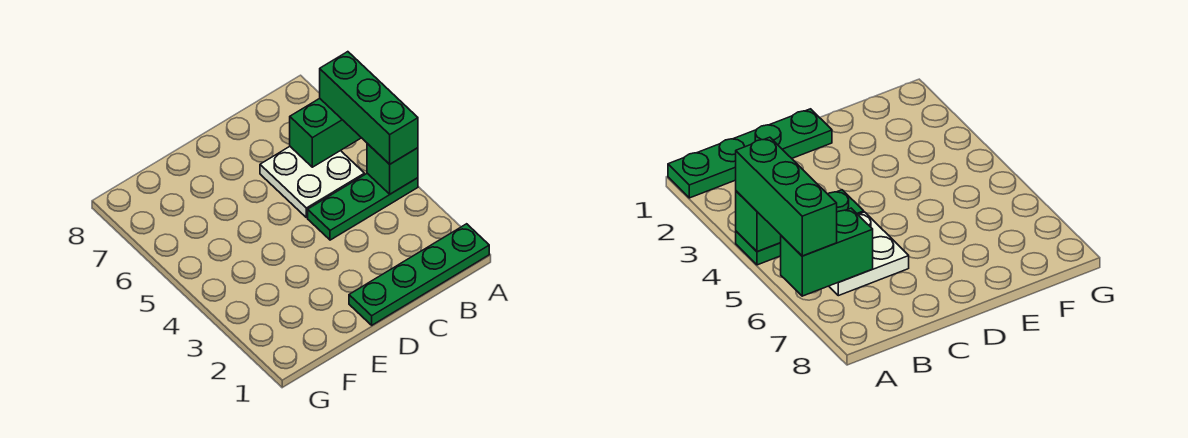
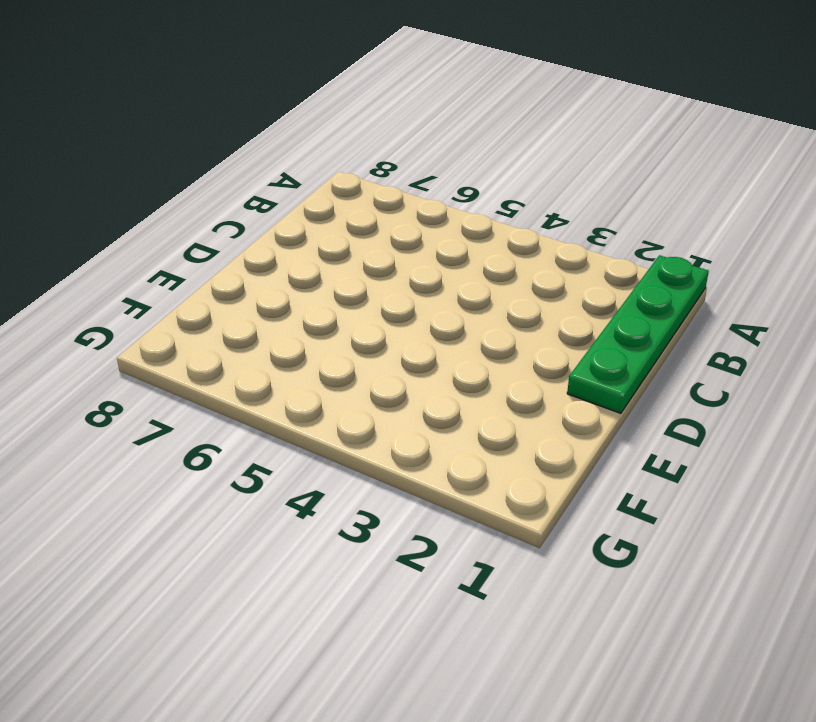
none -> green plate A4:C4 level 1
none -> white plate B5:C6 level 1

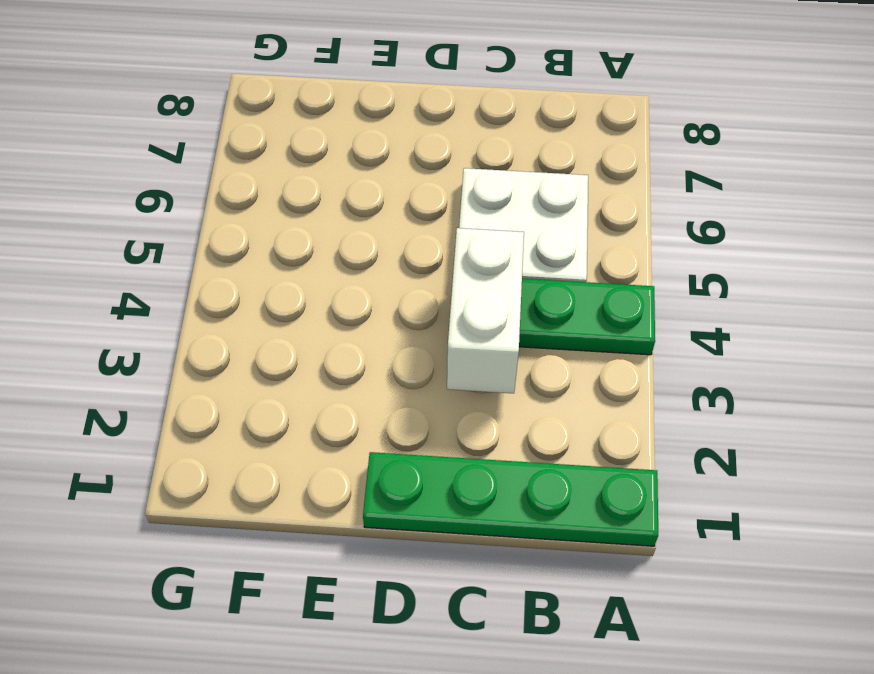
white brick C3:C4 level 2 -> none
none -> green brick A4 level 2
none -> green brick A6:B6 level 2

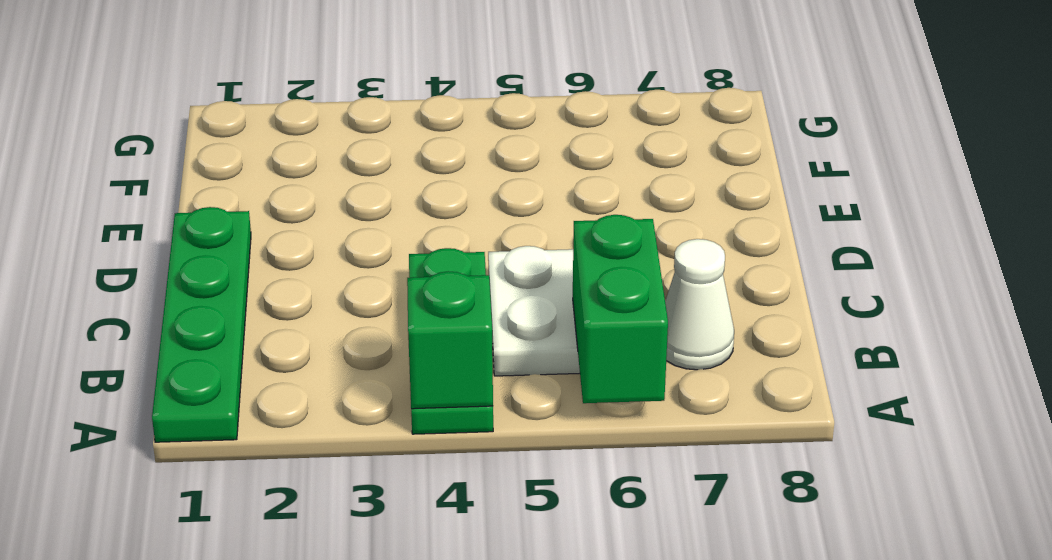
white cone B7 level 1 -> none
none -> green brick A4:A6 level 3

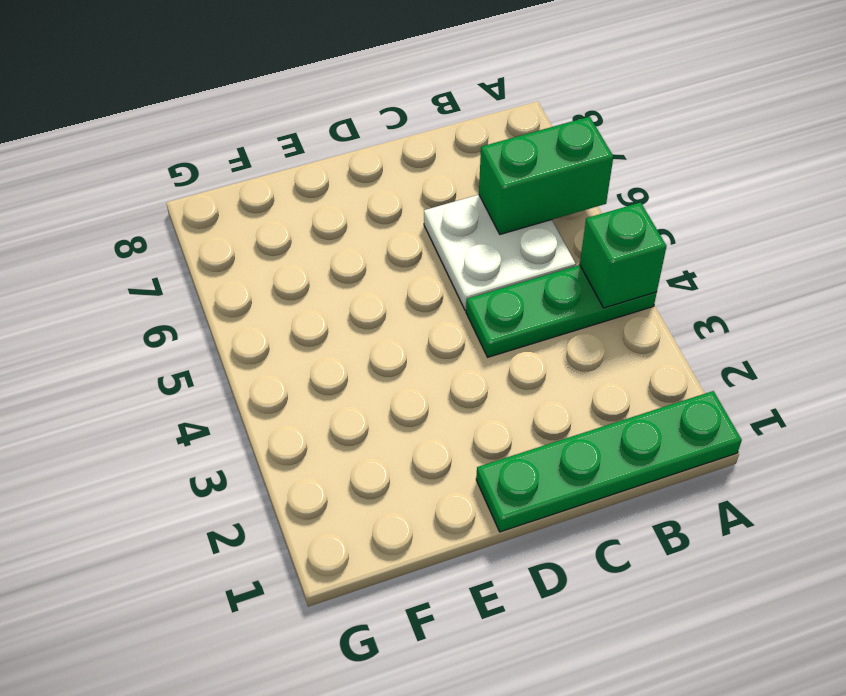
none -> green brick A4:A6 level 3

